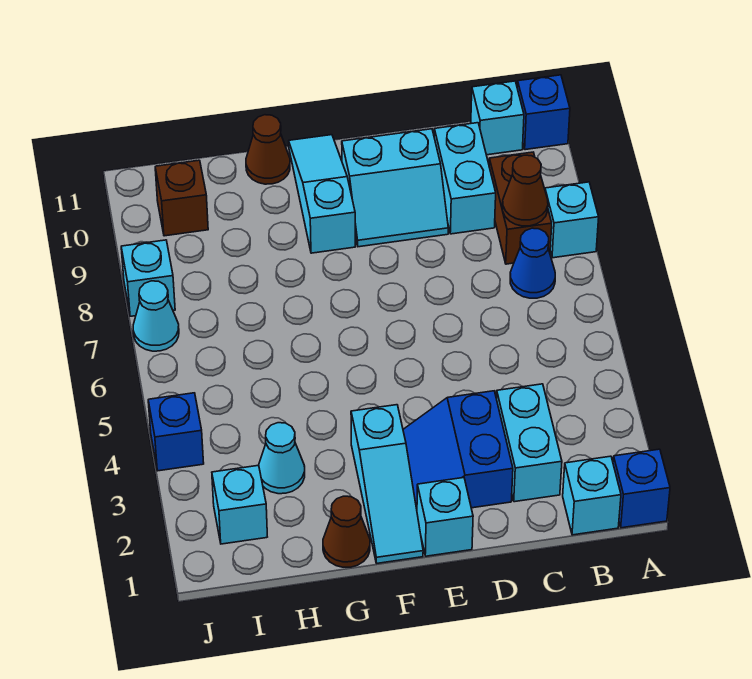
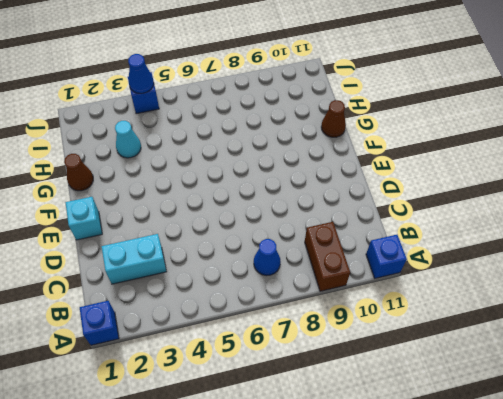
brown brick A9:B9 level 1 -> brown brick B8:B9 level 1
blue cone J4 level 2 -> none
none -> cyan brick A8 level 1
none -> cyan brick B1 level 1
none -> cyan brick B11 level 1

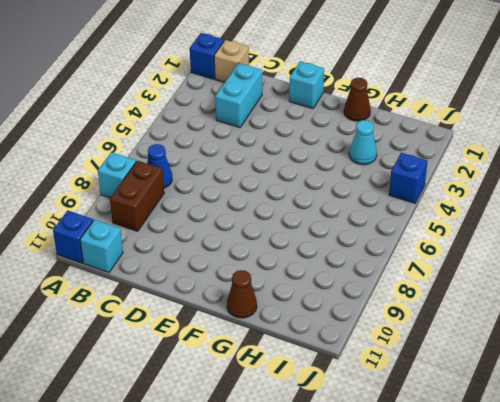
tan brick B1 level 1 -> cyan brick B1 level 1
none -> cyan brick C9:C10 level 1
none -> blue slope D2:E3 level 1 top D
none -> cyan slope D9:E10 level 1 top 10

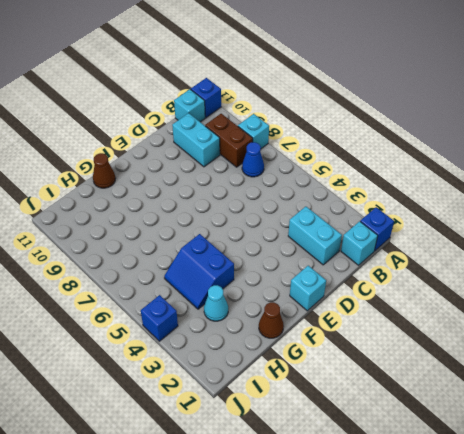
blue slope G4:H5 level 1 top G -> blue slope D2:E3 level 1 top D
none -> cyan slope D9:E10 level 1 top 10
none -> cyan slope F1:F3 level 1 top 3
none -> cyan slope F9:F11 level 1 top 9

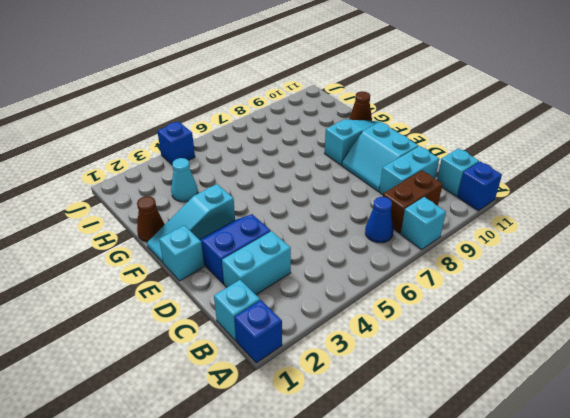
none -> cyan brick I2 level 1
none -> brown brick I10 level 1
none -> cyan cone J7 level 1

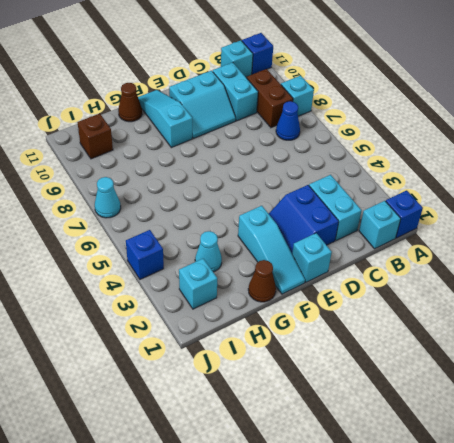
none -> cyan brick J8 level 1
none -> brown cone B8 level 2

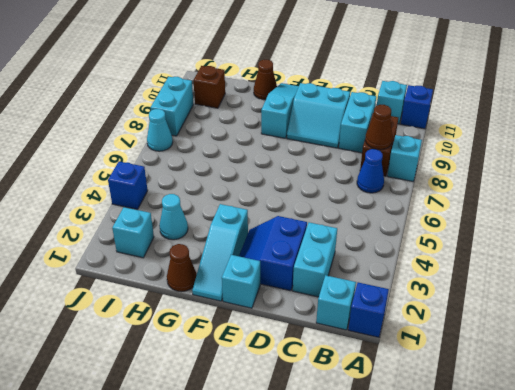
cyan brick J8:J9 level 1 -> cyan brick J8 level 1

